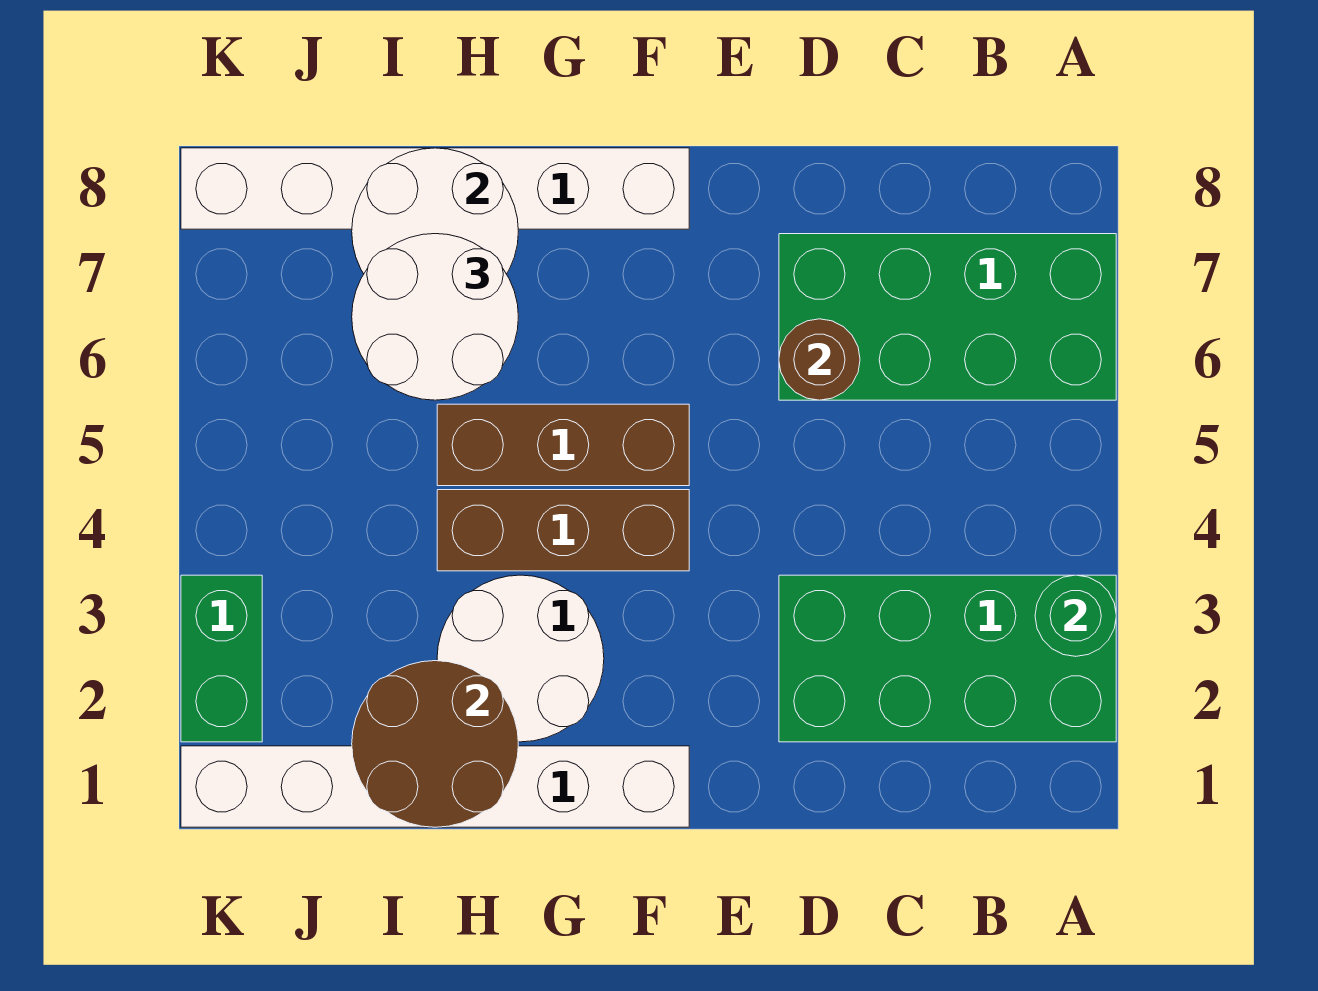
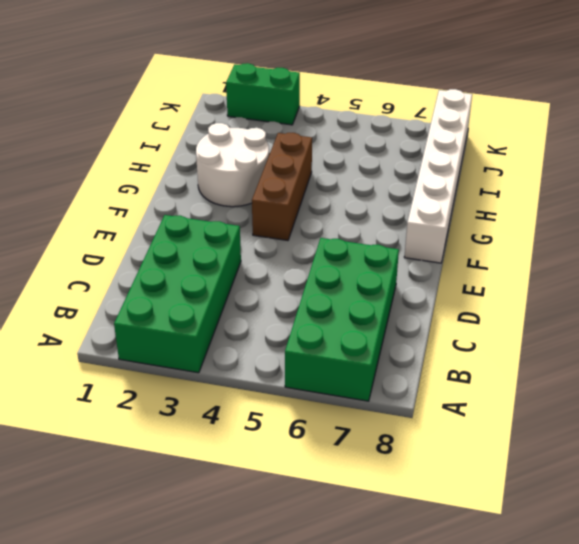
none -> white brick F1:K1 level 1
none -> brown brick F5:H5 level 1
none -> green round brick A3 level 2

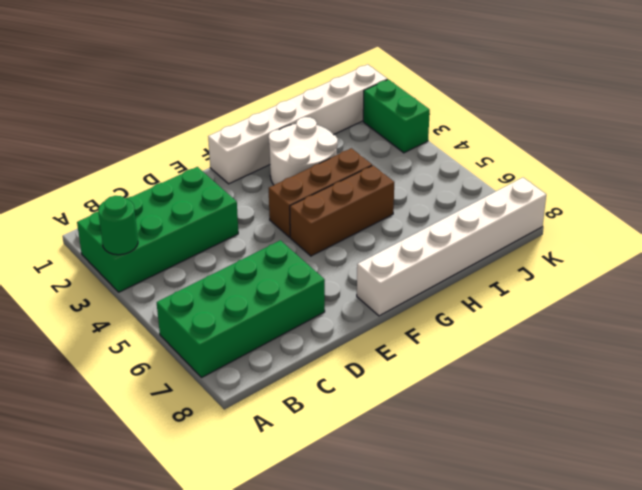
none -> brown round brick D6 level 2
none -> brown round brick H1:I2 level 2
none -> white round brick H7:I8 level 2

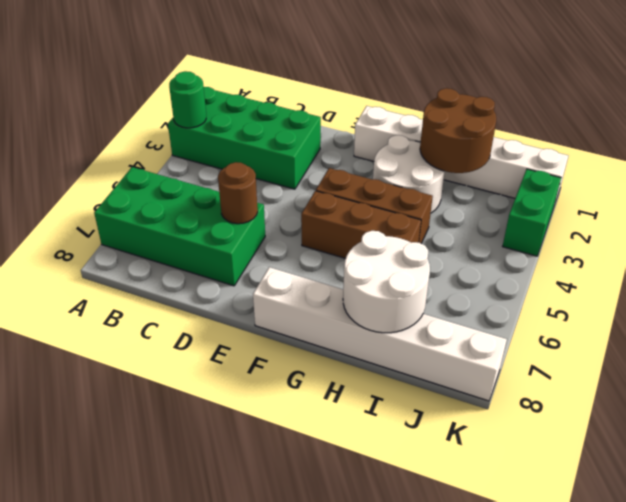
none -> white round brick H6:I7 level 3

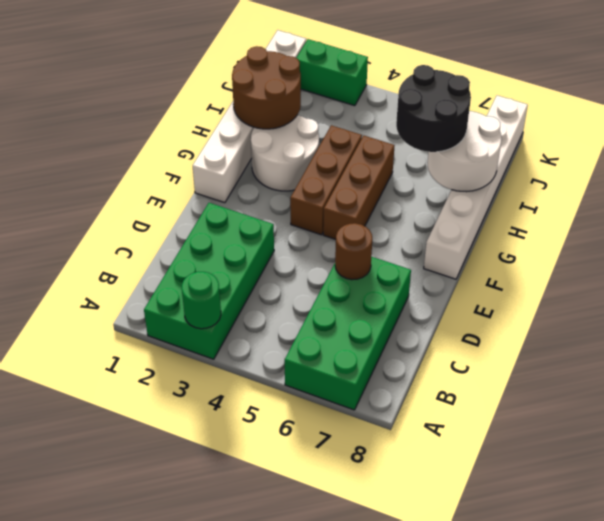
black round brick H6:I7 level 3 -> white round brick H6:I7 level 3

